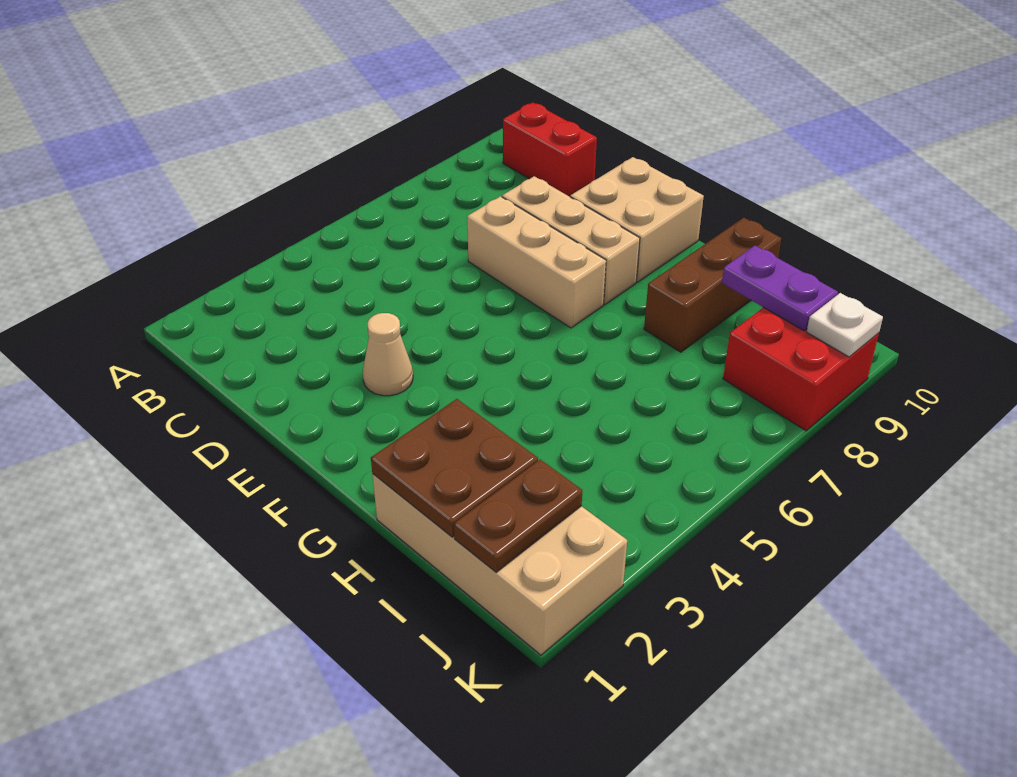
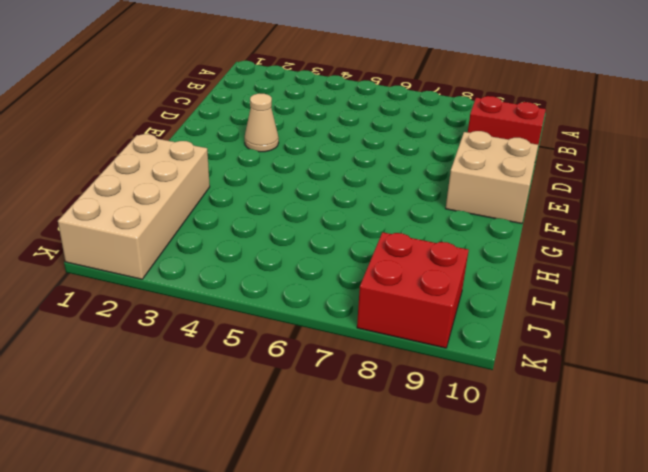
red brick C9:C10 level 1 -> red brick B10:C10 level 1
none -> tan brick D7:F7 level 1
none -> tan brick D8:F8 level 1
none -> brown brick H8:H10 level 1

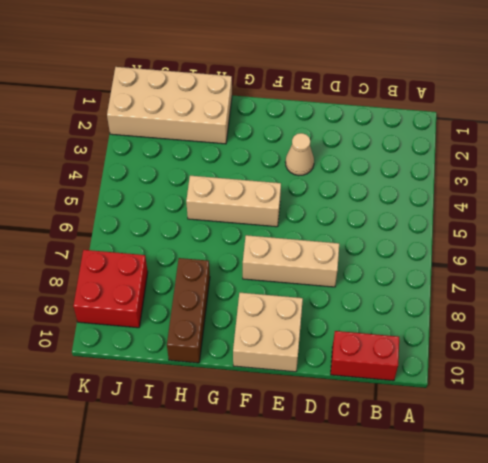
tan brick F5:H5 level 1 -> tan brick D8:F8 level 1
none -> brown plate H1:I2 level 2
none -> purple plate I9:J9 level 2
none -> brown plate J1:J2 level 2

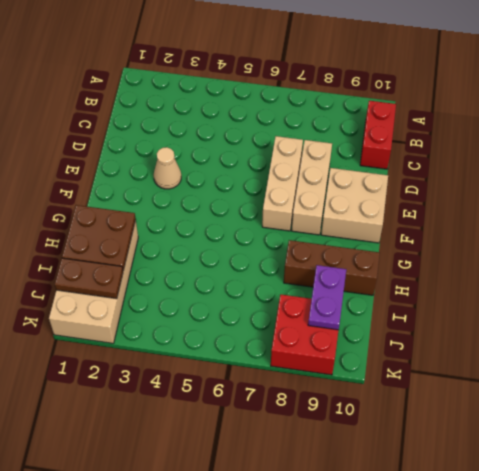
none -> white plate K9 level 2

